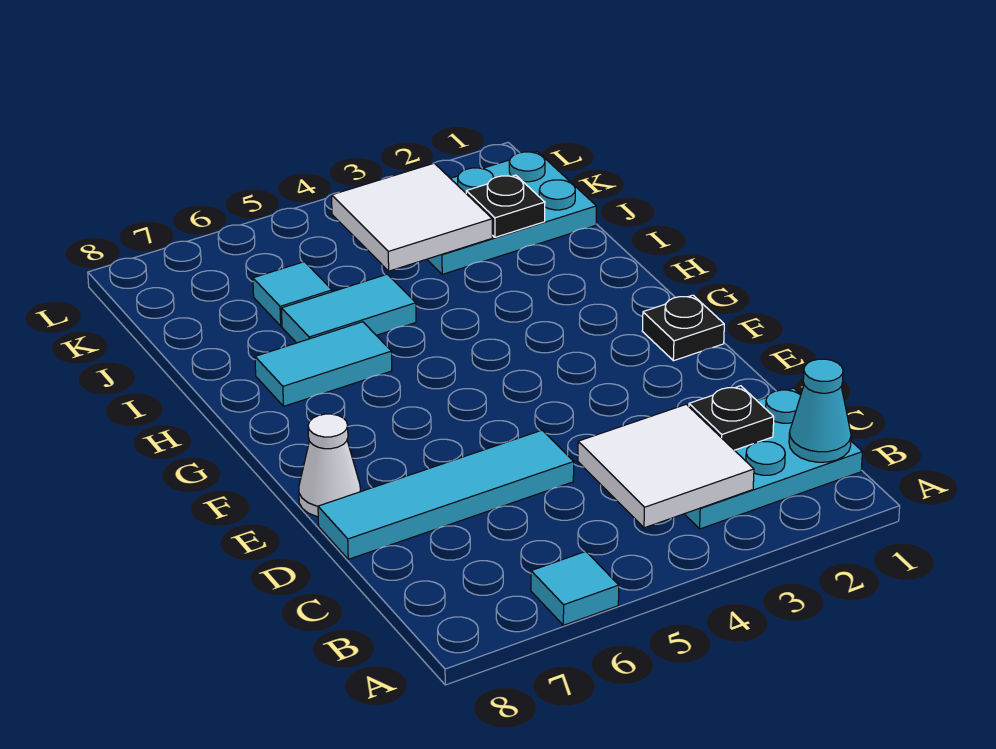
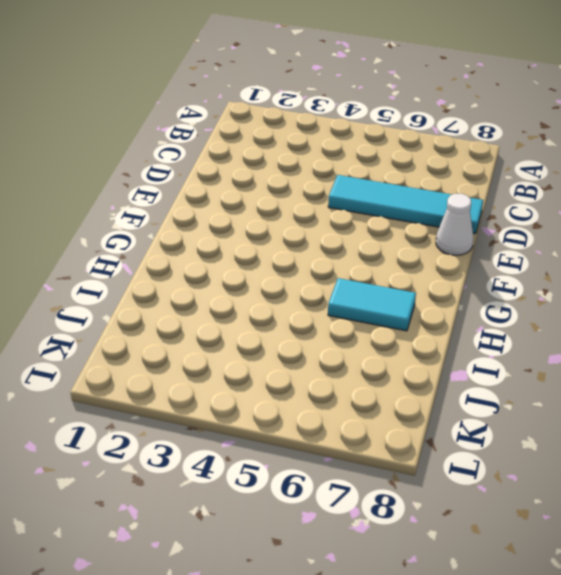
none -> cyan tile A6 level 1
none -> cyan plate B1:C3 level 1
none -> black plate F1 level 1

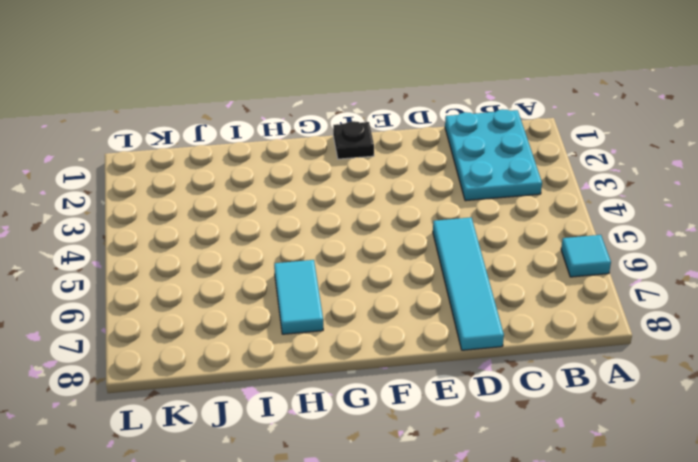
none -> white cone E8 level 1
none -> cyan tile I5:I6 level 1
none -> cyan plate J1:K3 level 1

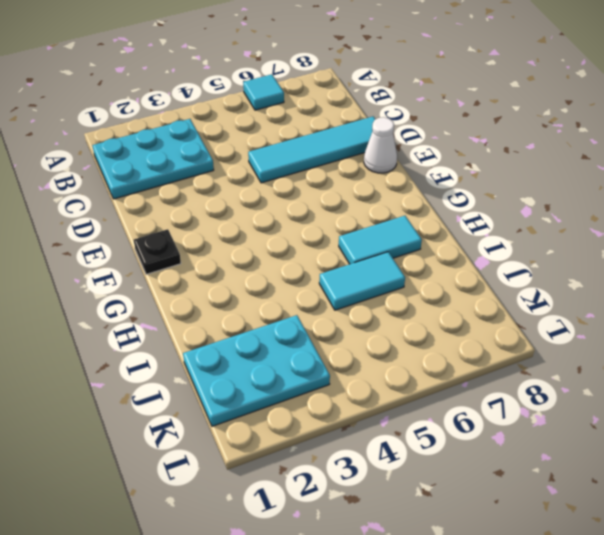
none -> cyan tile J6 level 1
none -> cyan cone B1 level 2
none -> white tile B3:C4 level 2

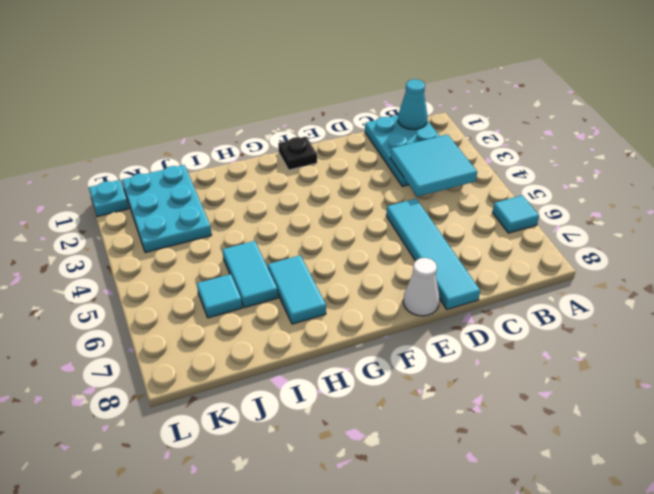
cyan tile B3:C4 level 2 -> white tile B3:C4 level 2
cyan plate L1 level 1 -> none
none -> black plate C2 level 2
none -> black plate J2 level 2
none -> white tile J3:K4 level 2

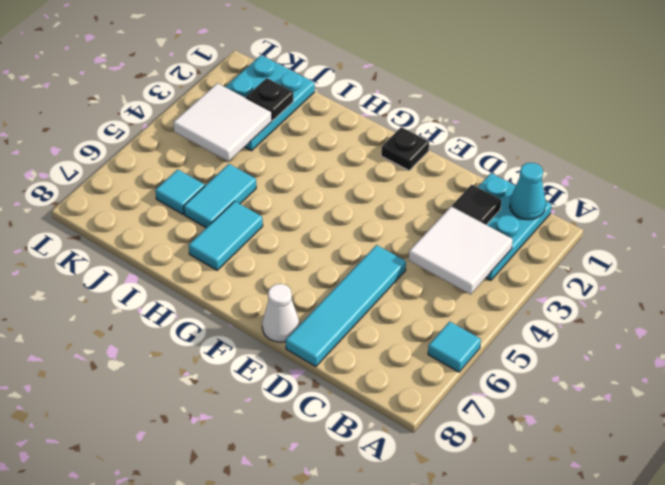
black tile C2 level 2 -> black plate C2 level 2

